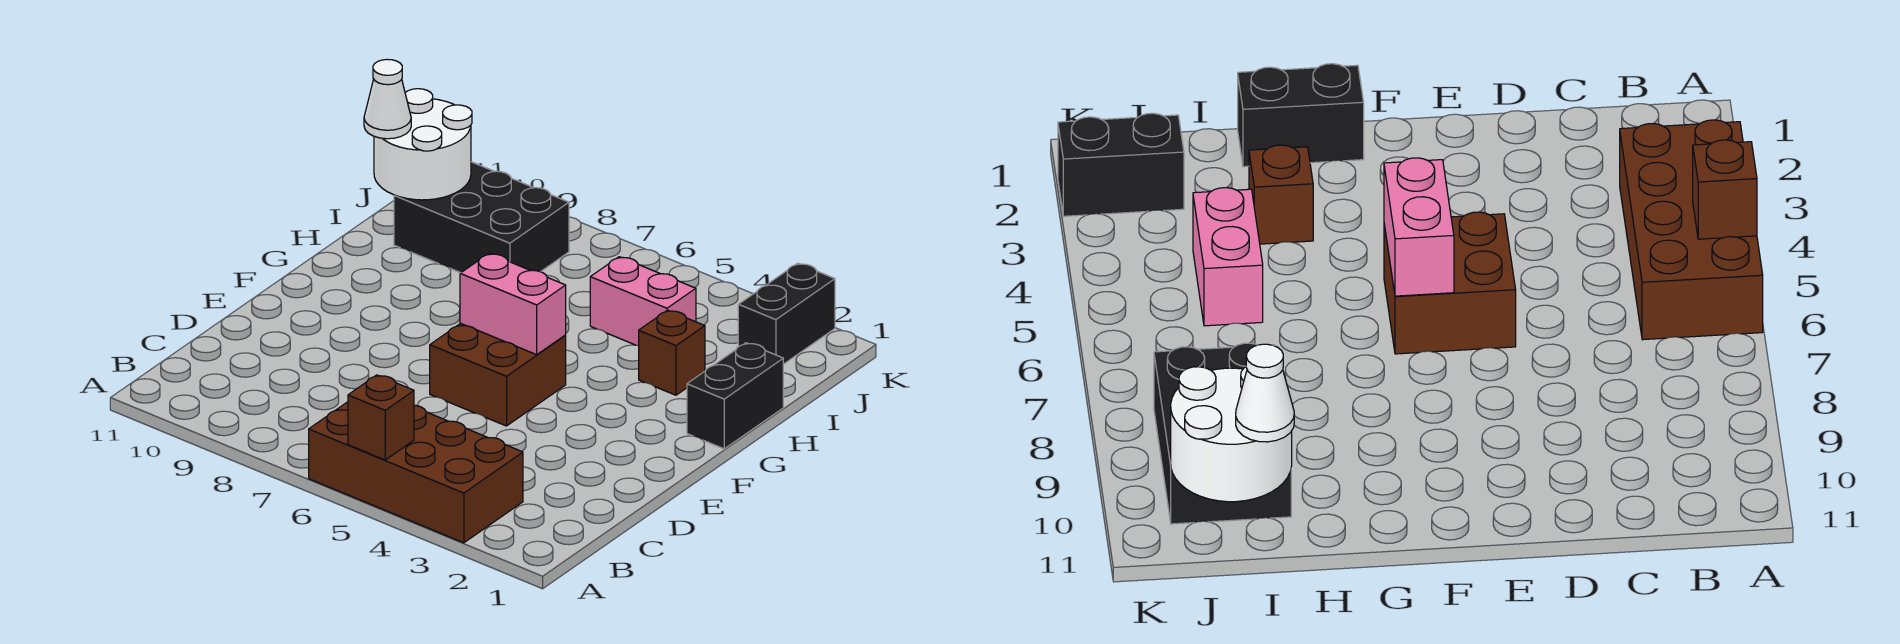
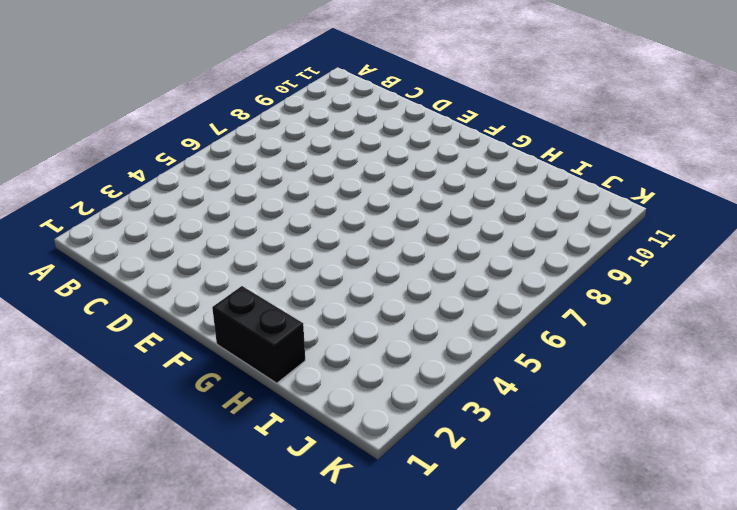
none -> brown brick A3:B6 level 1
none -> brown brick E5:F6 level 1

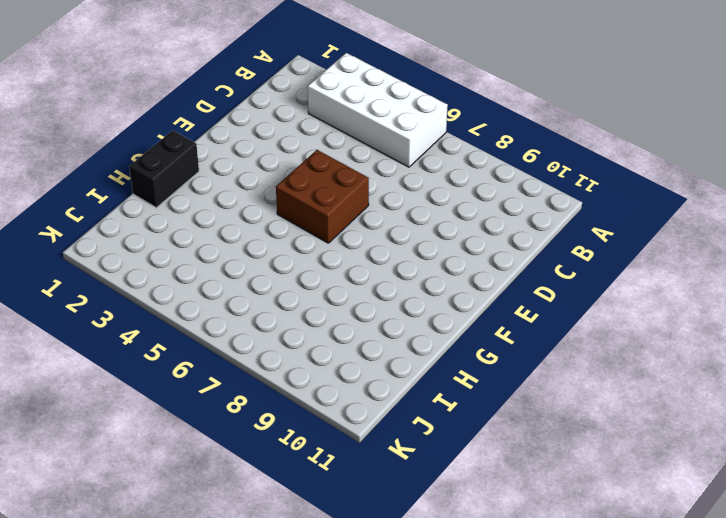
white brick A3:B6 level 1 -> brown brick A3:B6 level 1
none -> brown brick H3 level 1
none -> pink brick I4:I5 level 1

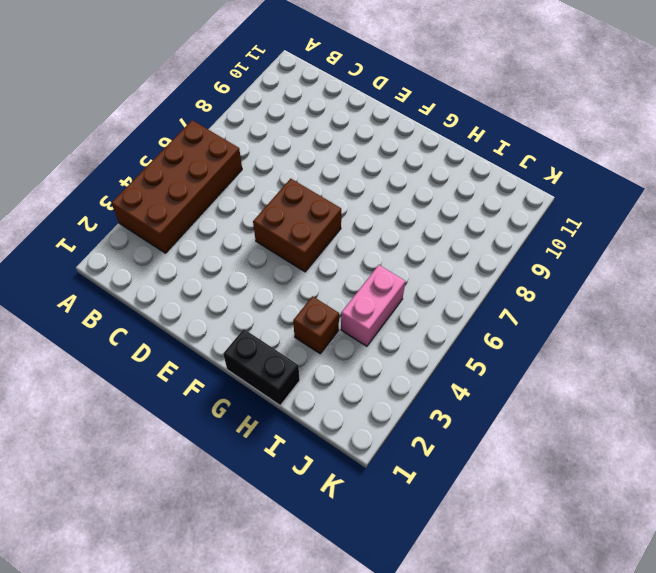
none -> black brick I8:J10 level 1
none -> black brick J2:K2 level 1

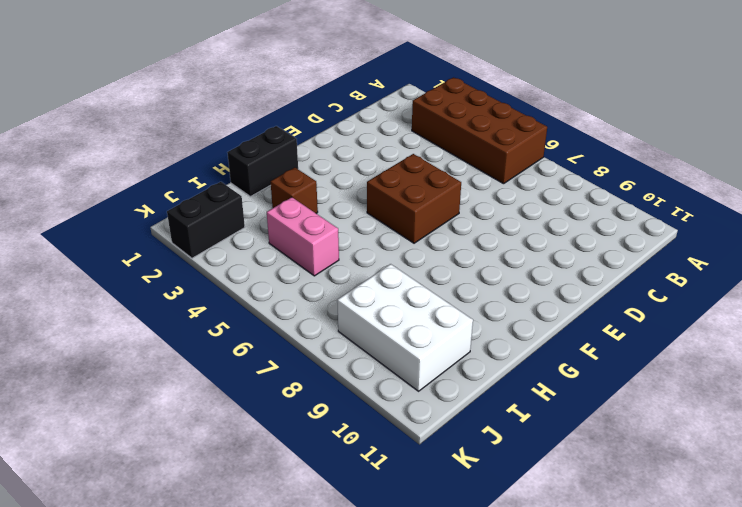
white brick I8:J10 level 1 -> black brick I8:J10 level 1
none -> brown brick A5 level 2
none -> pink brick F5:F6 level 2

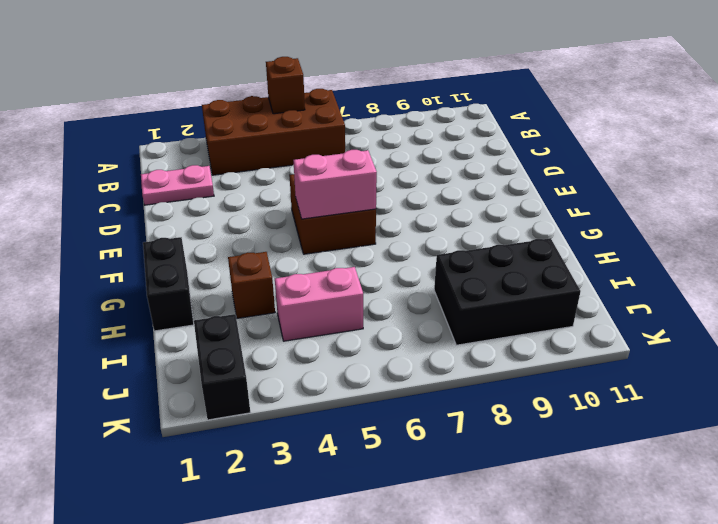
pink plate C1:C2 level 1 -> none
none -> white round brick I10:J11 level 2
none -> white cone I11 level 3

